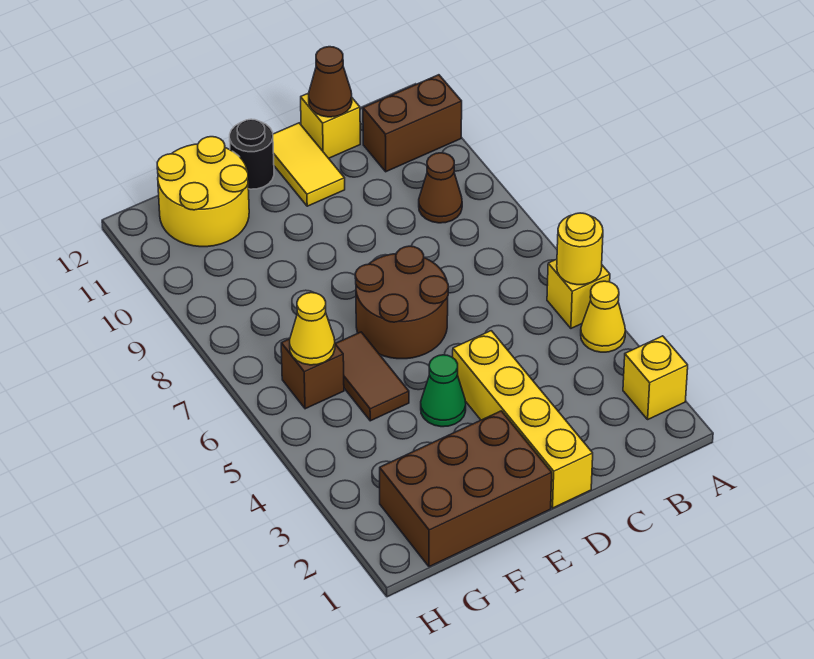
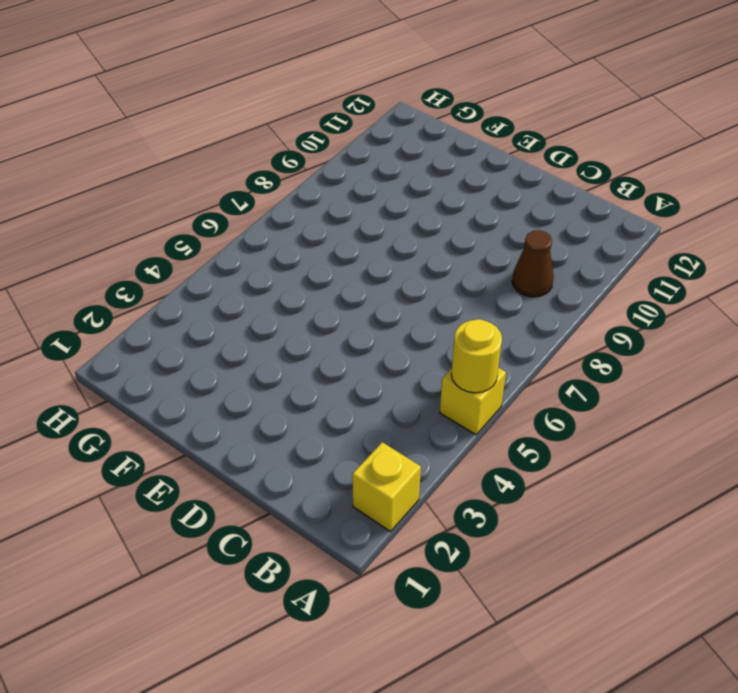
none -> yellow cone A4 level 1
none -> brown brick A11:B11 level 1
none -> yellow brick C12 level 1

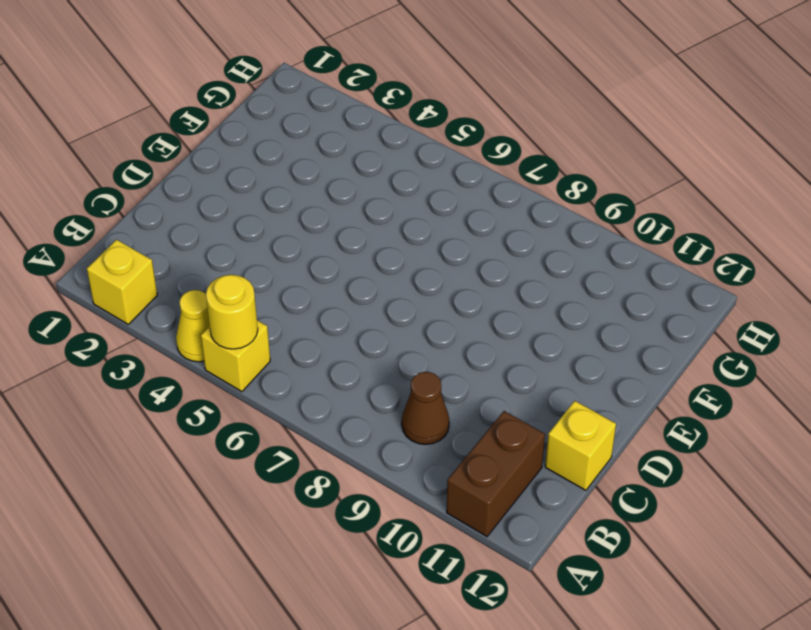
none -> yellow brick D1:D4 level 1
none -> brown round brick D6:E7 level 1
none -> yellow tile D11:D12 level 1

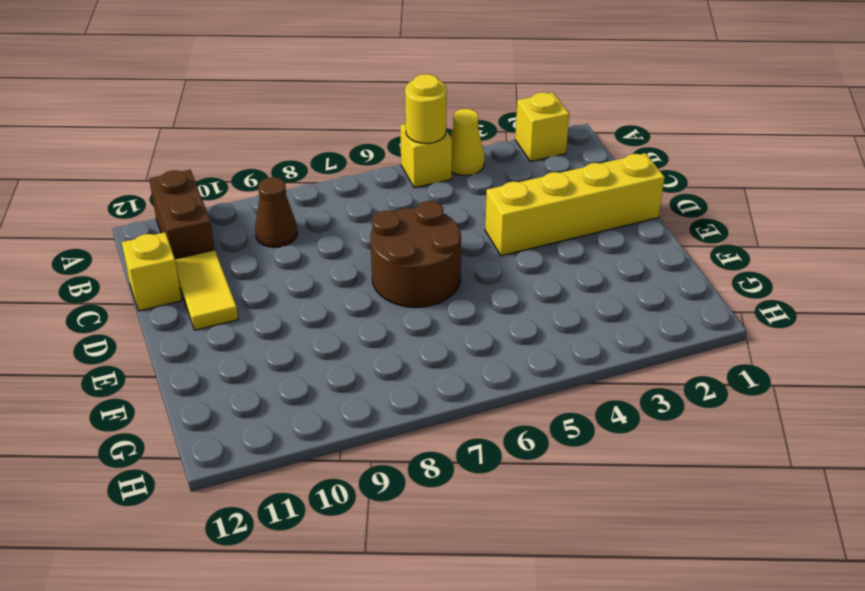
yellow tile C11:D11 level 1 -> yellow tile D11:D12 level 1
none -> brown brick E1:G2 level 1
none -> green cone E4 level 1
none -> black round brick E12 level 1

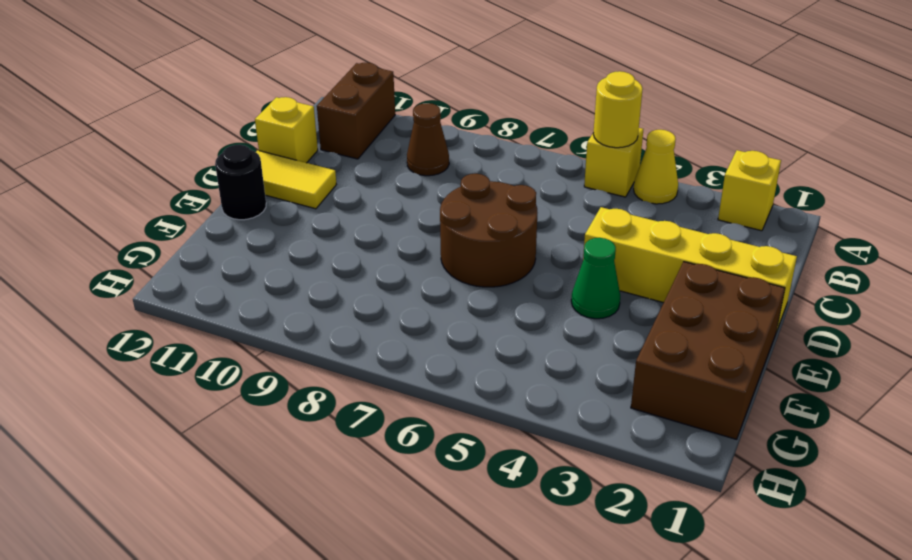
none -> brown tile F5:F6 level 1
none -> yellow round brick F11:G12 level 1
none -> brown brick G6 level 1

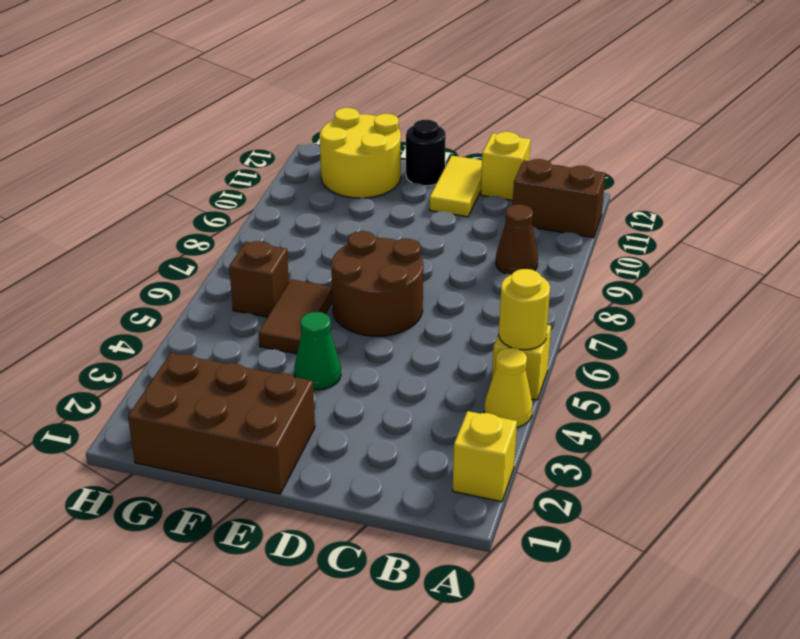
none -> yellow brick D1:D4 level 1
none -> brown cone C12 level 2
none -> yellow cone G6 level 2

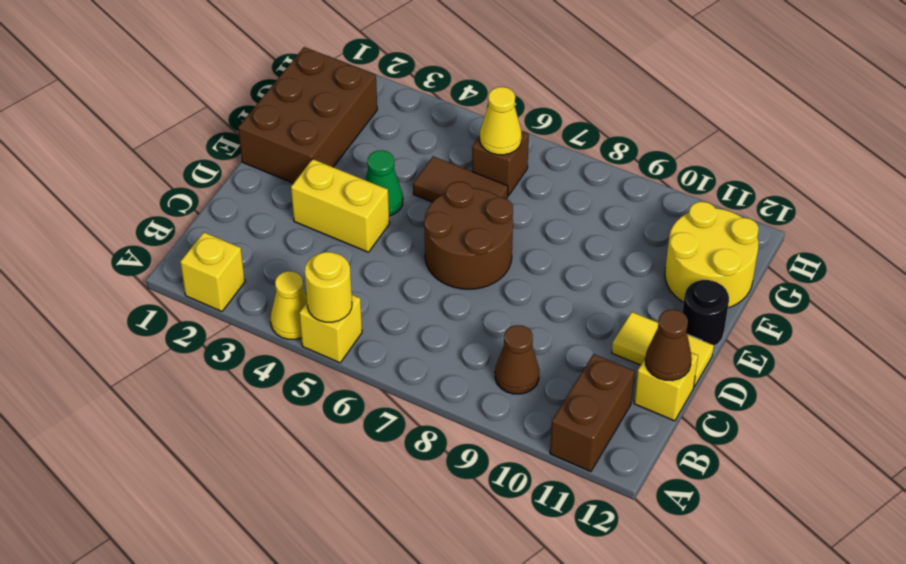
yellow brick D3:D4 level 1 -> yellow brick D1:D4 level 1

